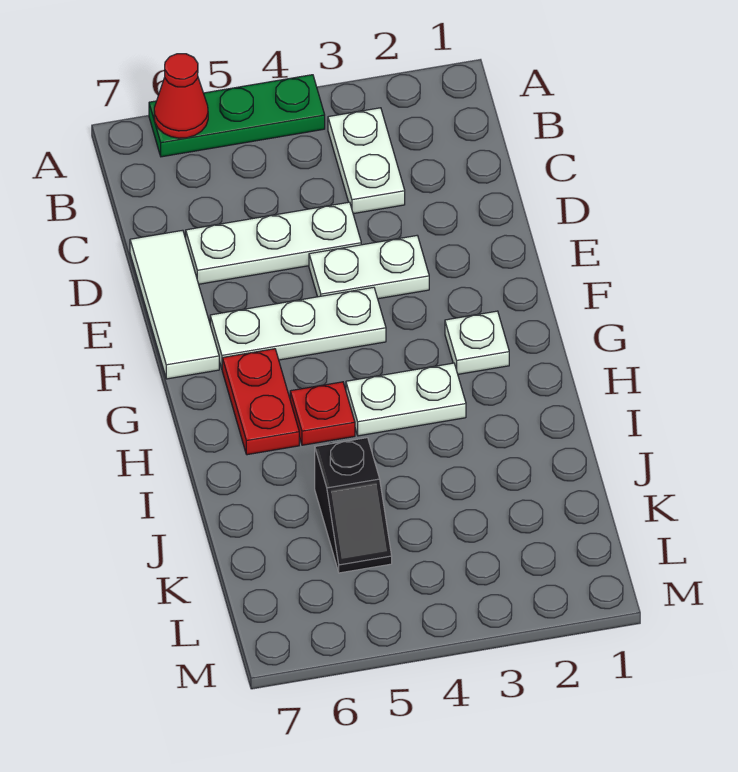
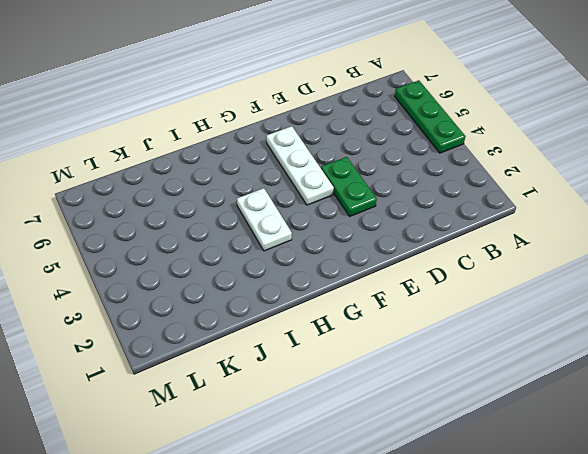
green plate E3:E4 level 1 -> white plate E3:E4 level 1
none -> white plate B3:C3 level 1
none -> white plate D4:D6 level 1
none -> white tile D7:F7 level 1

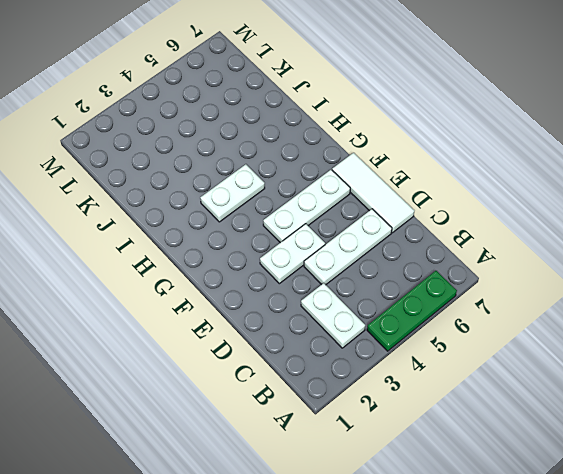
none -> white plate G2 level 1
none -> red plate G6:H6 level 1
none -> red plate H5 level 1

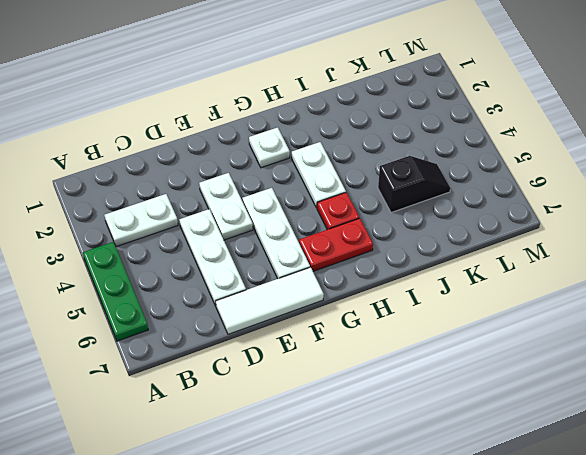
none -> red cone A6 level 2

